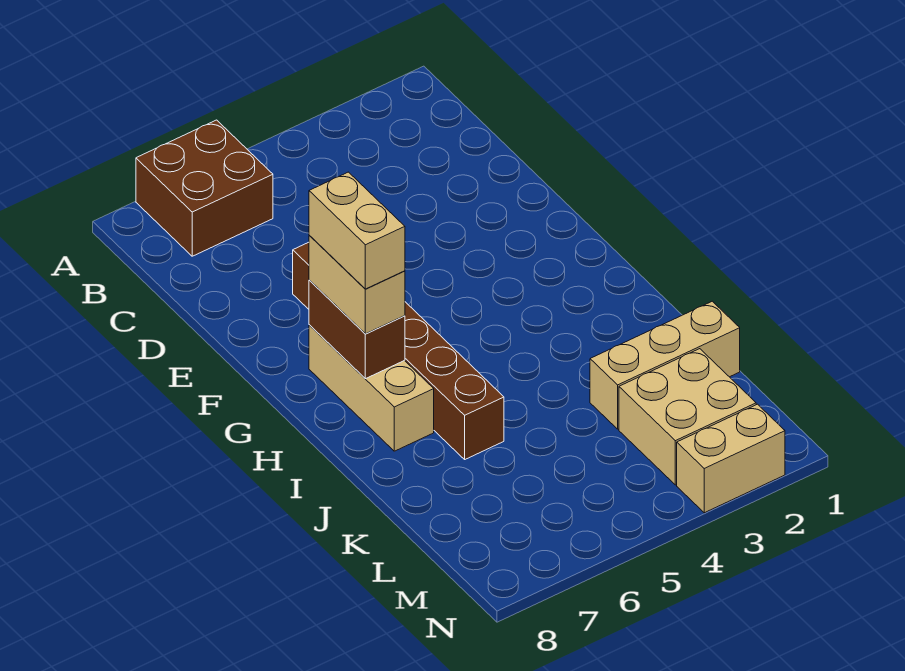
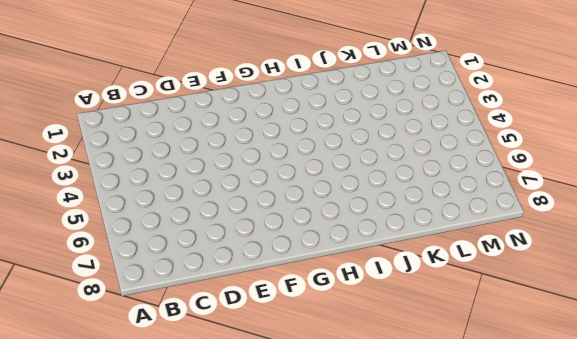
none -> brown brick A6:B7 level 1
none -> brown brick E6:J6 level 1

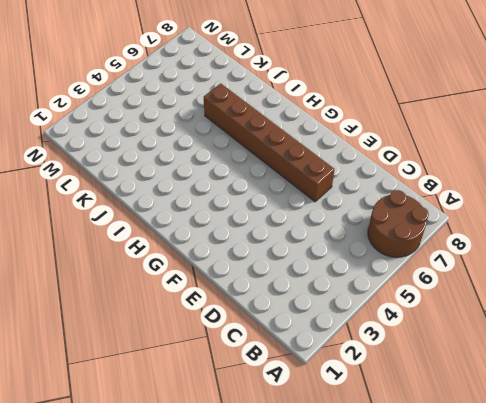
brown round brick A6:B7 level 1 -> brown brick A6:B7 level 1
none -> tan brick G7:I7 level 1
none -> tan brick K1:K3 level 1

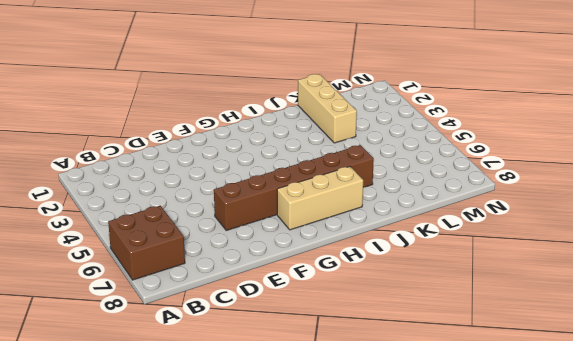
none -> tan brick L2:M3 level 1
none -> tan brick N2:N3 level 1

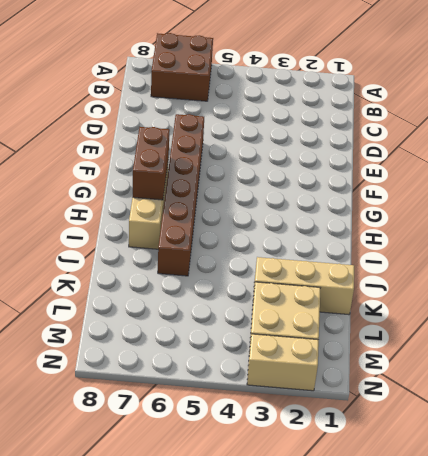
none -> tan brick G7:H7 level 3
none -> tan brick G7:H7 level 4

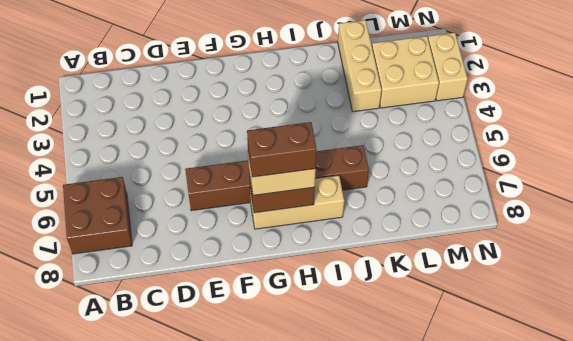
brown brick G7:H7 level 4 -> tan brick G7:H7 level 4

